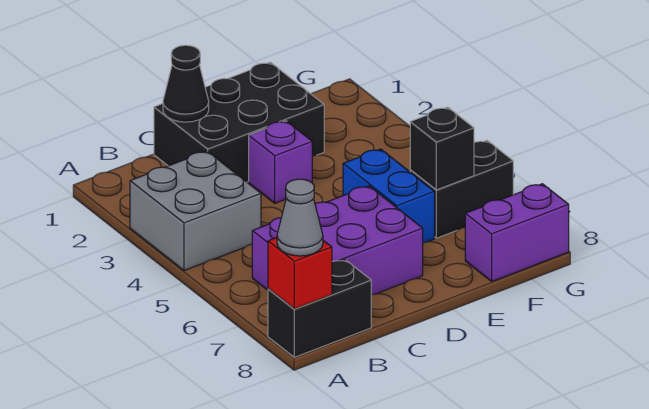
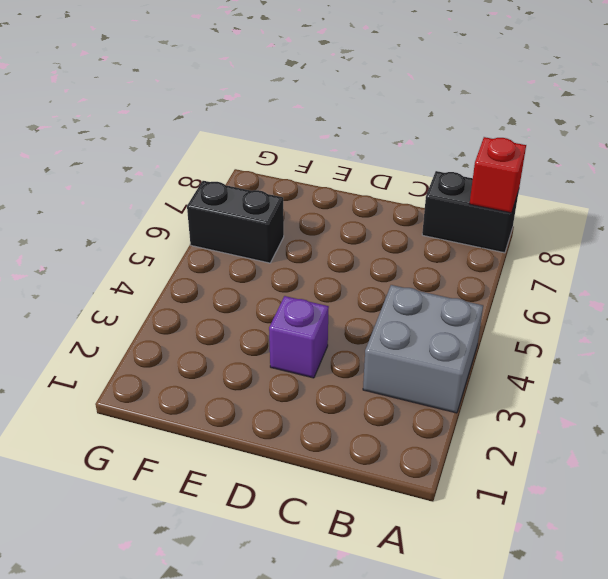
none -> purple brick B6:D7 level 1
none -> black brick C1:E2 level 1
none -> blue brick E5:E6 level 1

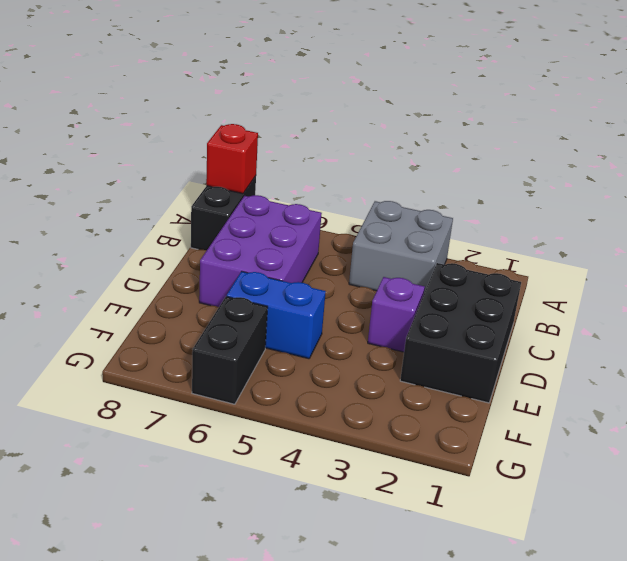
none -> purple brick F8:G8 level 1
none -> black cone C1 level 2
none -> black brick F6 level 2

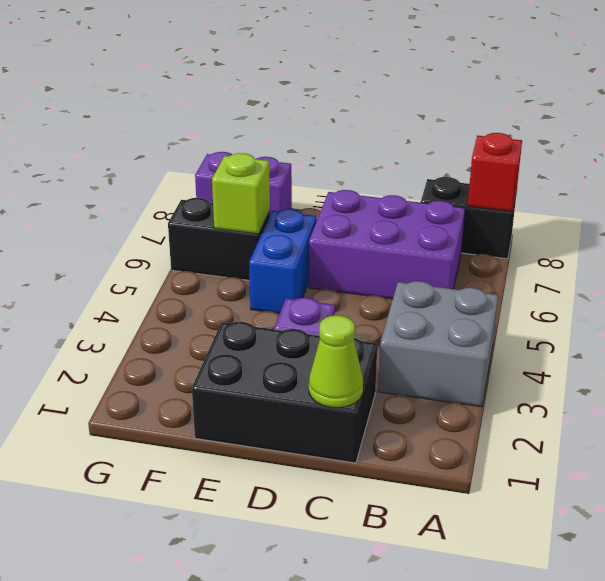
lime cone C1 level 2 -> black cone C1 level 2
lime brick F6 level 2 -> black brick F6 level 2
none -> grey cone A8 level 3

